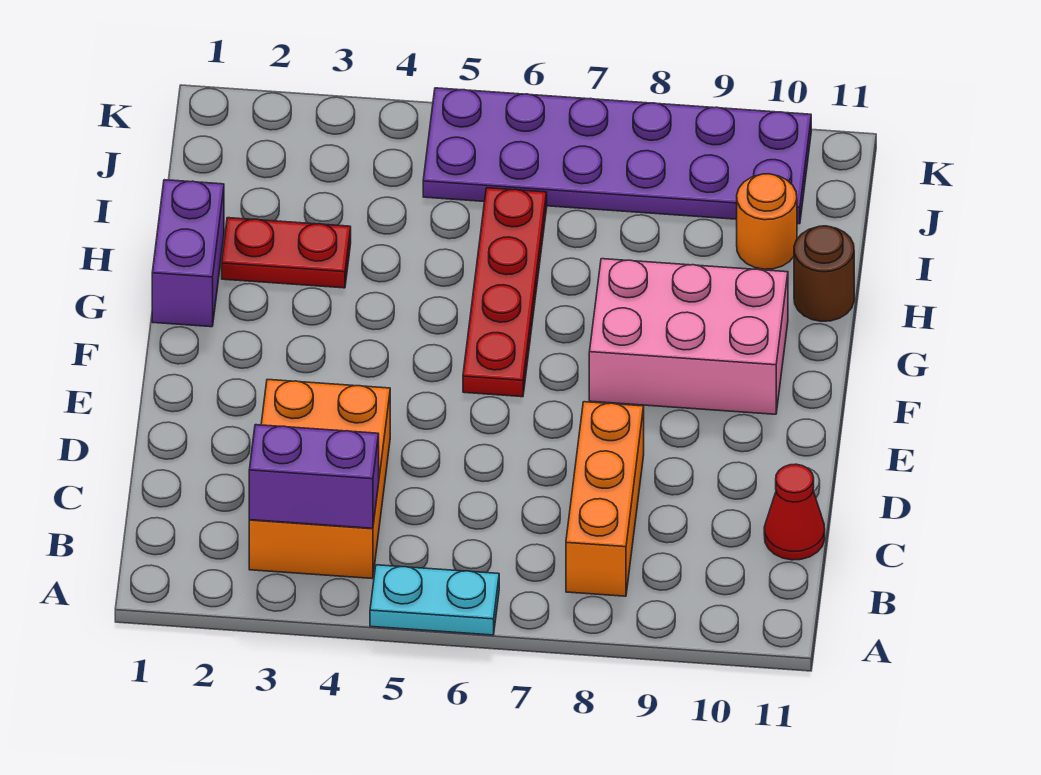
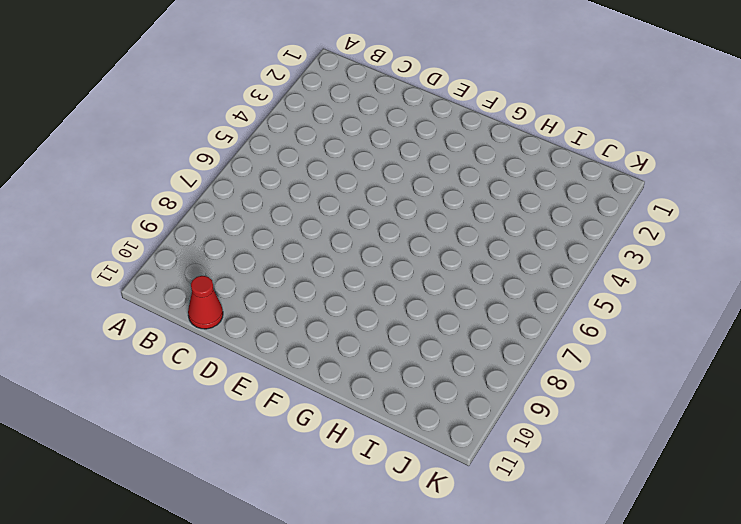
none -> cyan plate A5:A6 level 1
none -> orange brick B3:D4 level 1
none -> orange brick B8:D8 level 1

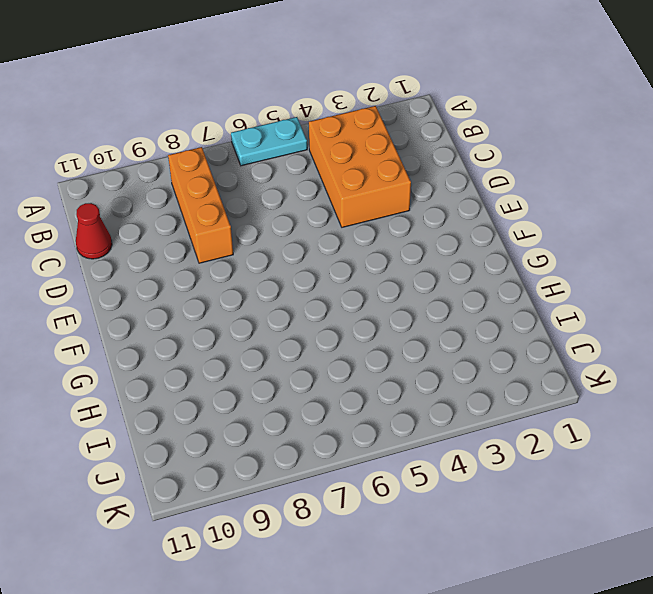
none -> red plate F6:I6 level 1
none -> pink brick F8:G10 level 1
none -> purple brick G1:H1 level 1

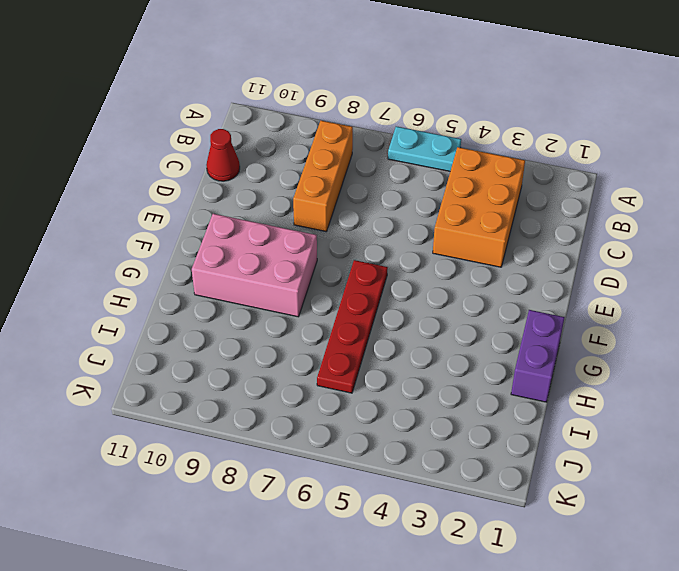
none -> red plate H2:H3 level 1
none -> brown round brick H11 level 1
none -> orange round brick I10 level 1

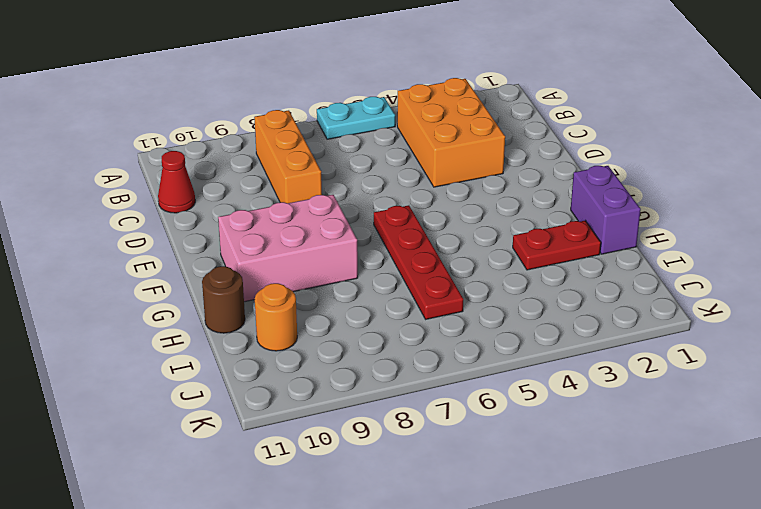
none -> purple plate J5:K10 level 1
none -> purple brick B3:B4 level 2

